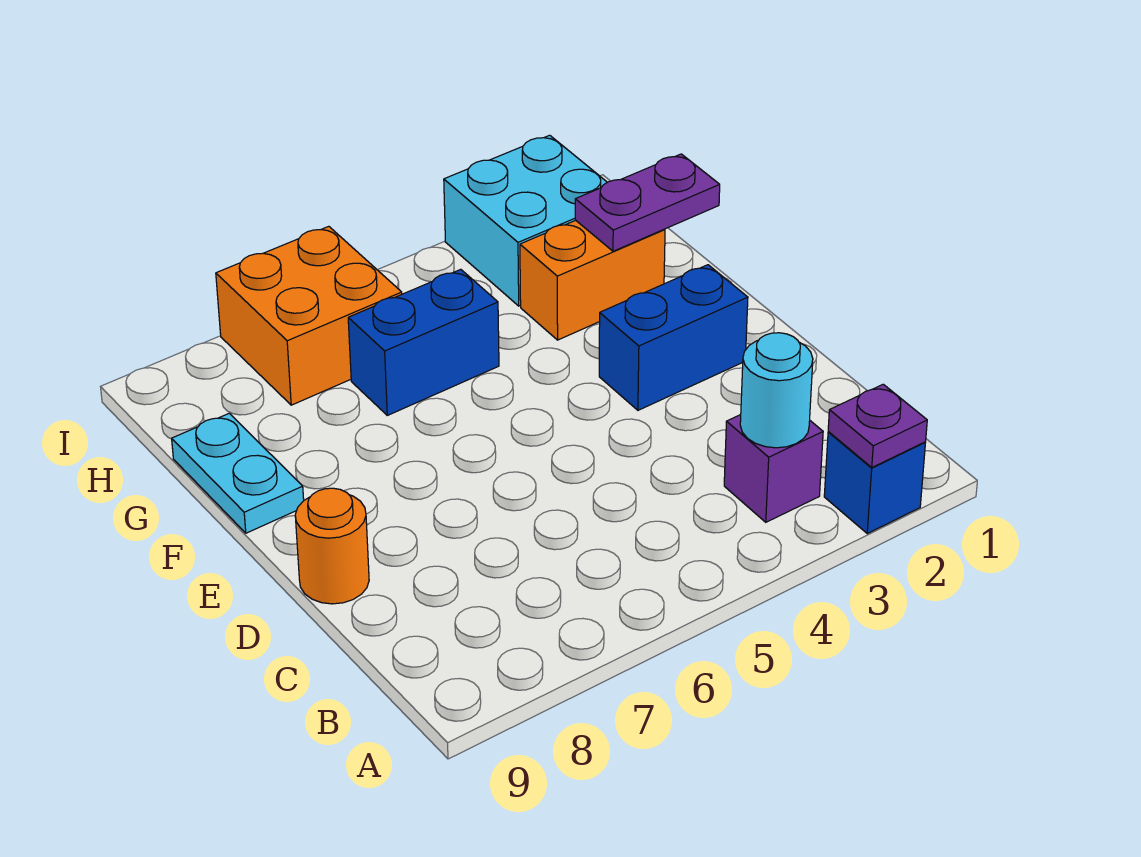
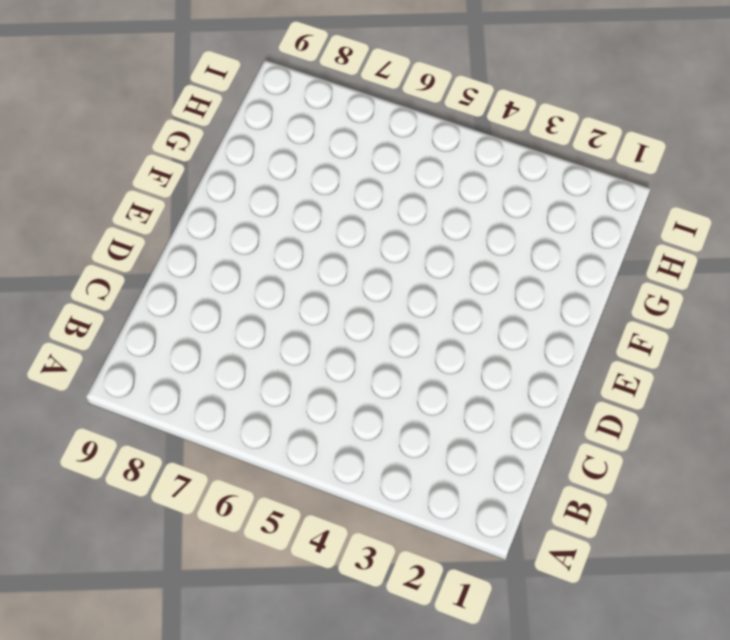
none -> blue brick A2 level 1
none -> purple brick B3 level 1
none -> orange round brick D9 level 1

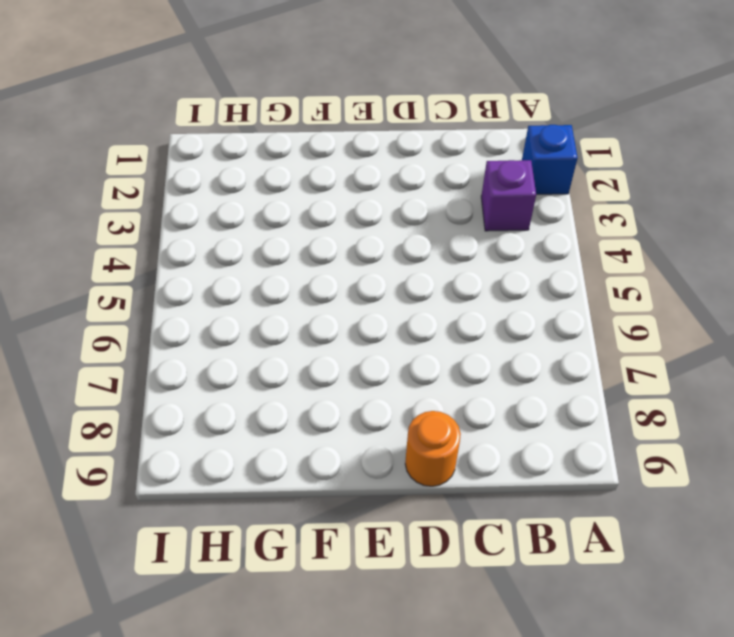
none -> blue brick E2:E3 level 1
none -> cyan plate F9:G9 level 1
none -> orange brick G2:G3 level 1

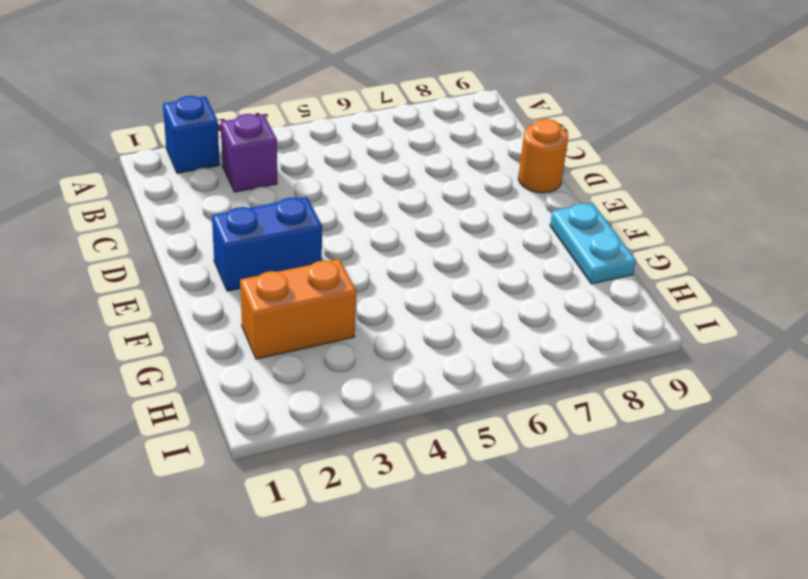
none -> blue brick G5:G6 level 1
none -> cyan brick H2:I3 level 1
none -> orange brick H6:I7 level 1

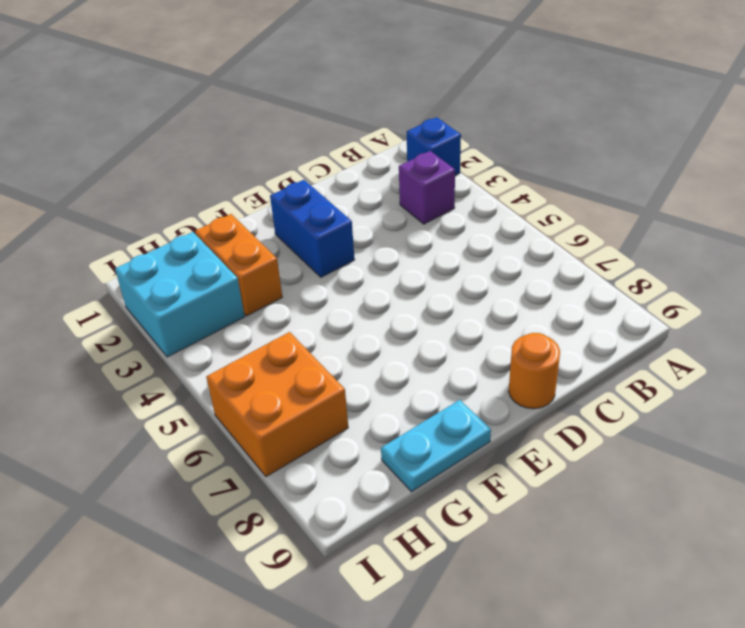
none -> blue brick G5:G6 level 1
none -> purple plate A2 level 2
none -> cyan round brick B3 level 2

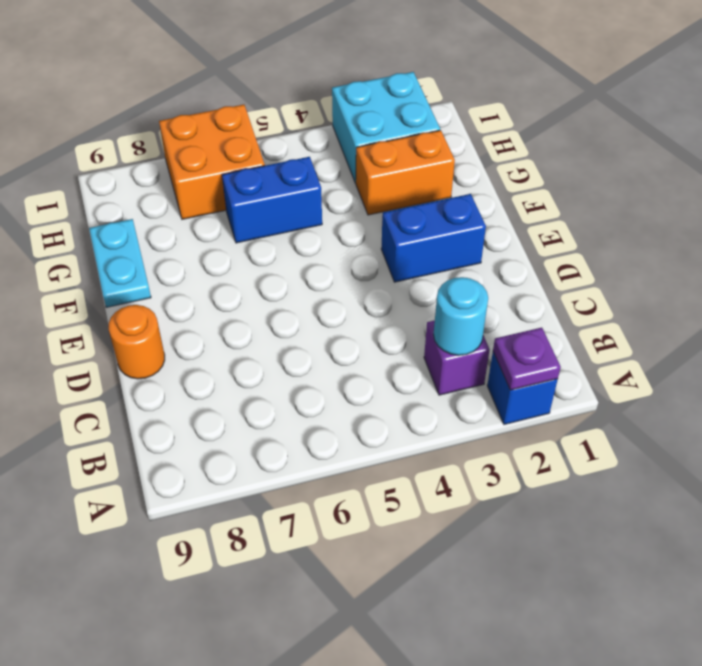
none -> purple plate G1:G2 level 2

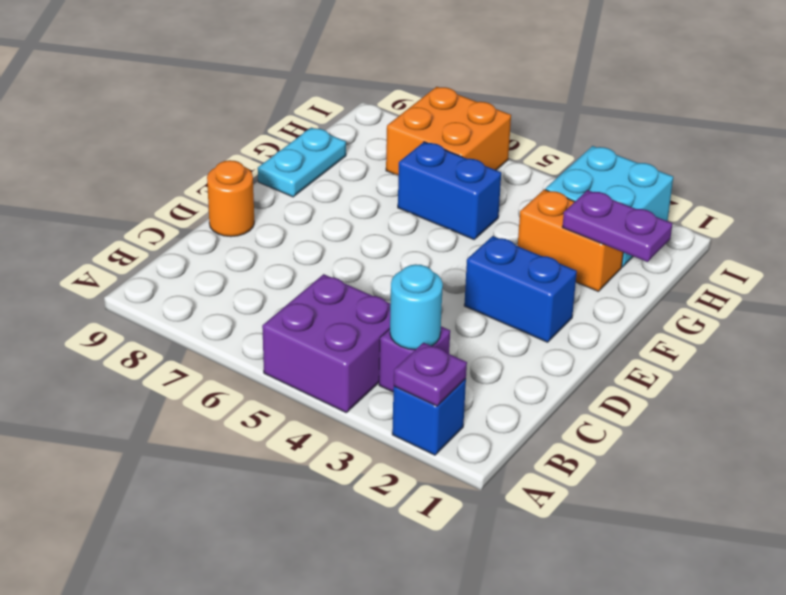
purple brick A4:B5 level 1 -> none

